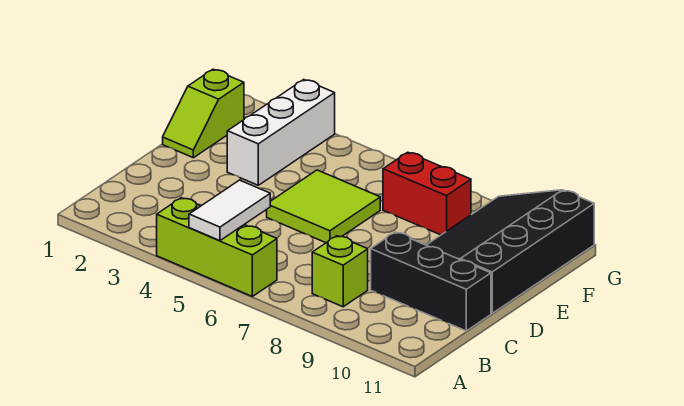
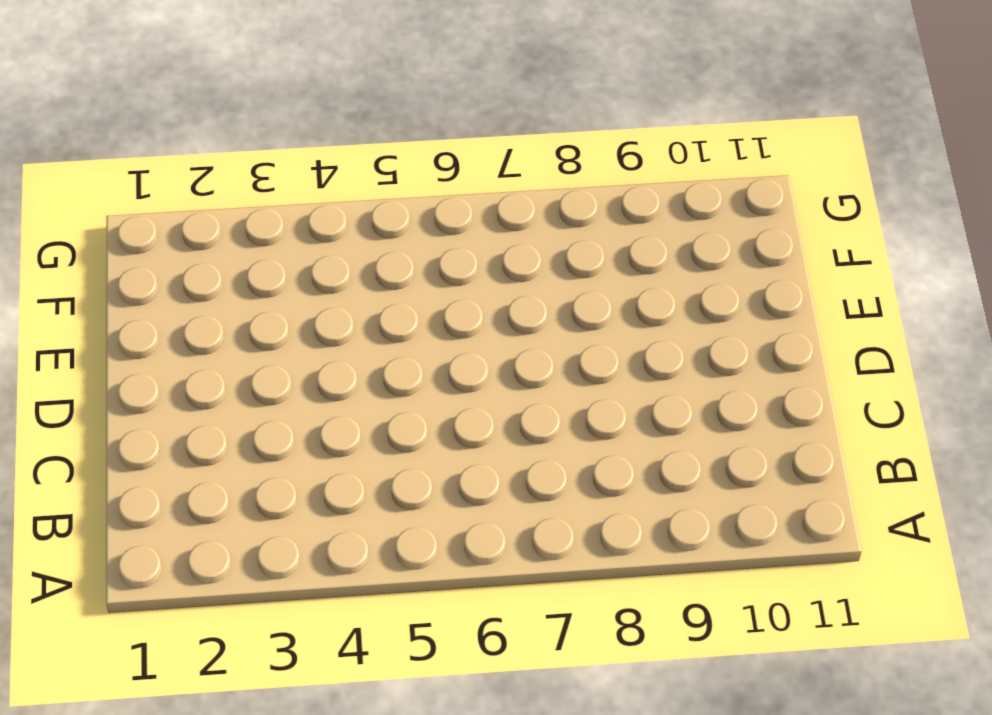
none -> lime brick A4:A6 level 1
none -> lime brick B8 level 1

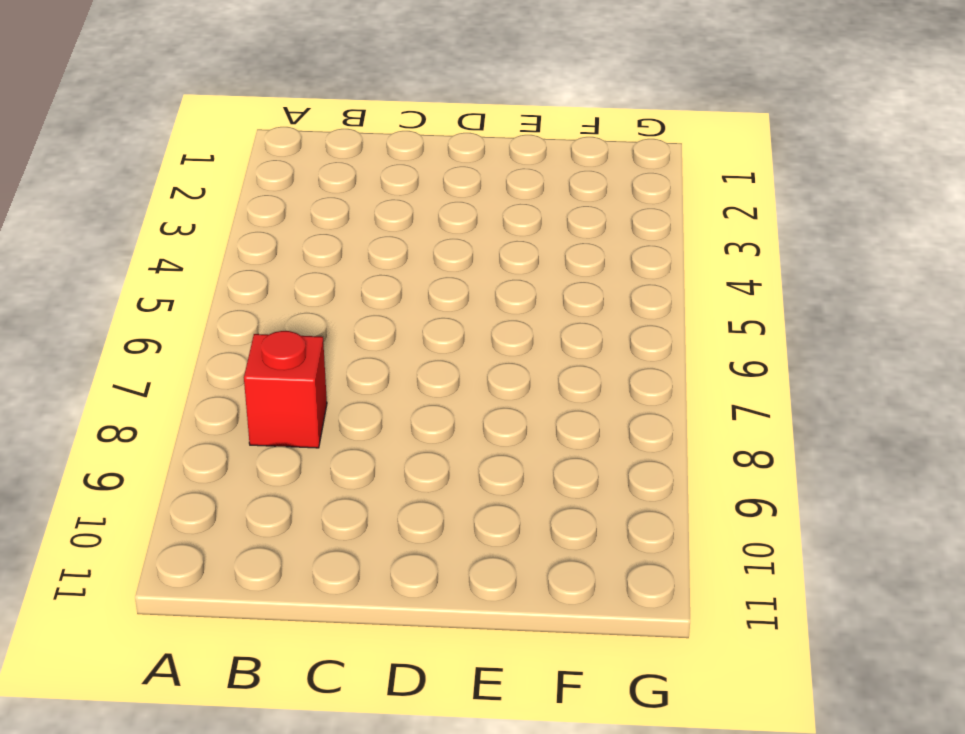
red brick B8 level 1 -> lime brick B8 level 1
none -> lime brick A4:A6 level 1
none -> black brick C9:C11 level 1

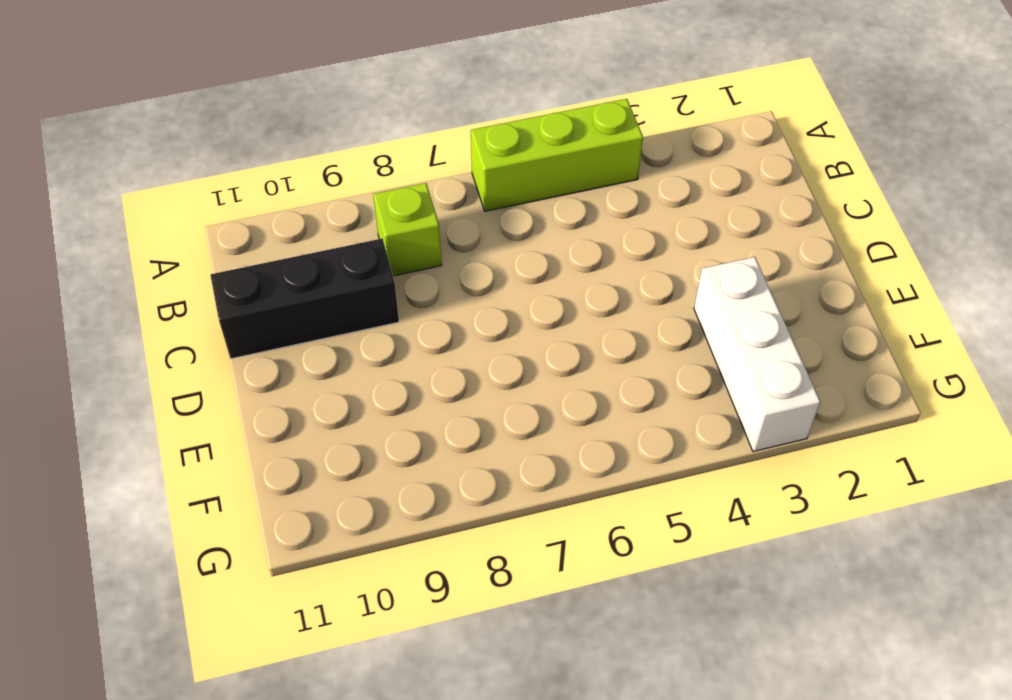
none -> lime tile D5:E6 level 1
none -> black slope D9:G11 level 1 top 11

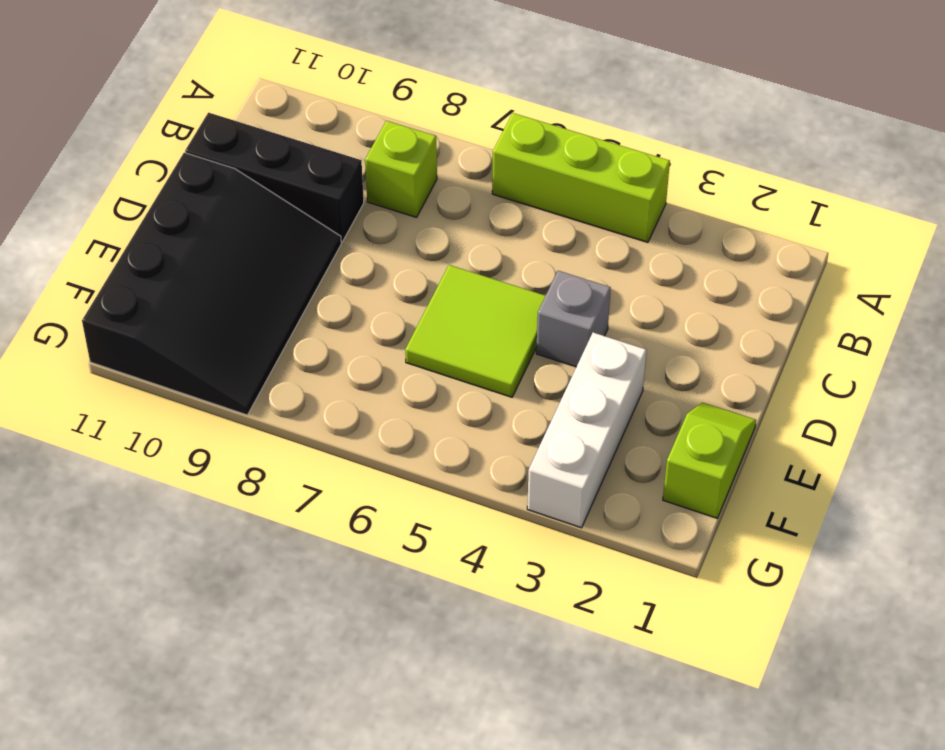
grey brick D4 level 1 -> none
none -> red brick F7:F8 level 1
none -> white tile A5:B5 level 2

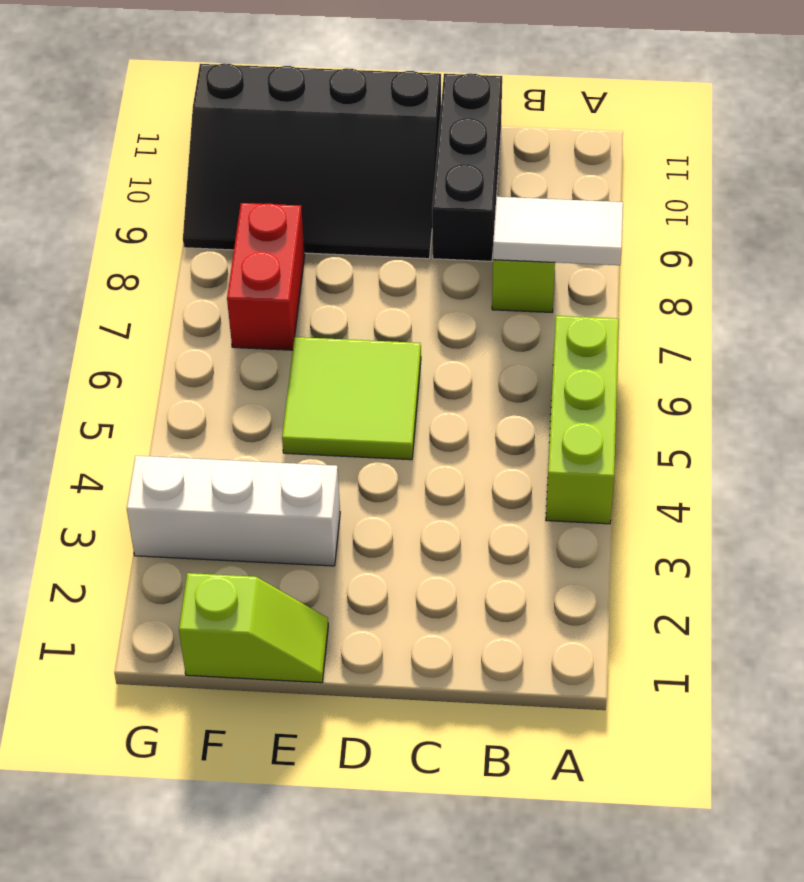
white tile A8:B8 level 2 -> white tile A5:B5 level 2

